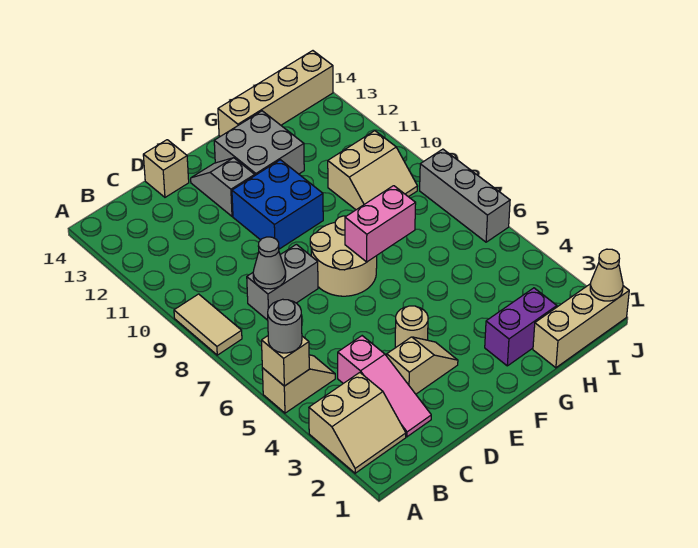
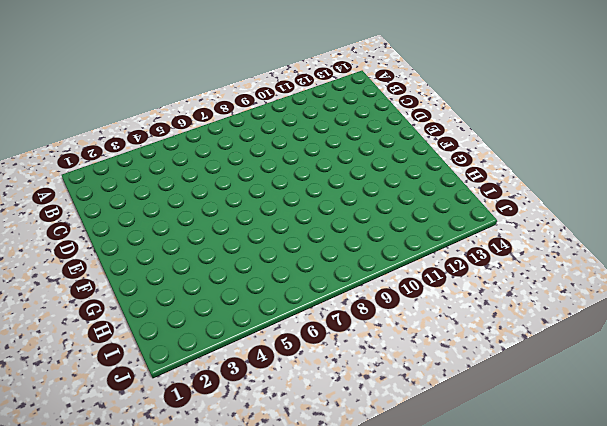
none -> tan slope A2:B3 level 1 top 3
none -> tan slope A5:B5 level 1 top A
none -> tan tile A8:A9 level 1

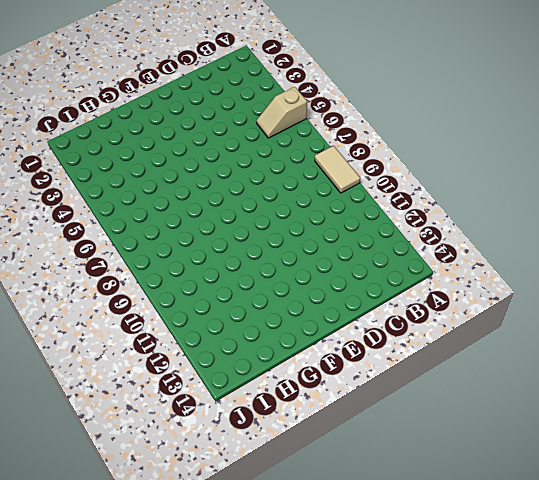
none -> tan slope A2:B3 level 1 top 3
none -> pink slope C2:C4 level 1 top 4
none -> grey brick C8:D8 level 1

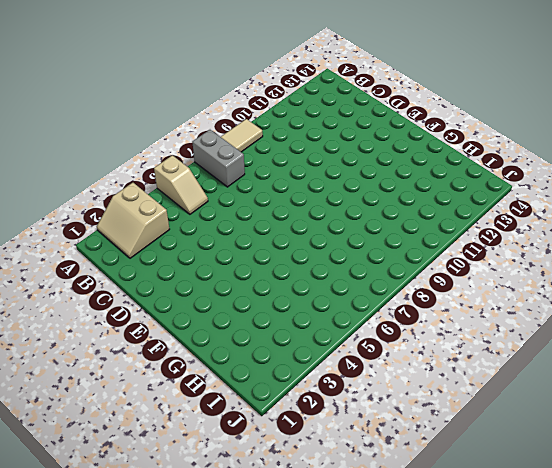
grey brick A7:B7 level 1 -> grey brick C8:D8 level 1
none -> pink slope C2:C4 level 1 top 4
none -> tan slope D3:E3 level 1 top D
none -> tan brick D14 level 1

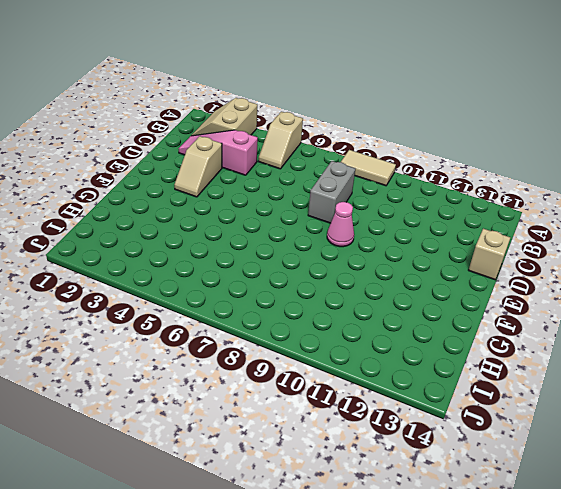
pink cone E9 level 1 -> none
none -> tan round brick E4 level 1
none -> tan round brick E7:F8 level 1
none -> blue brick E10:F11 level 1

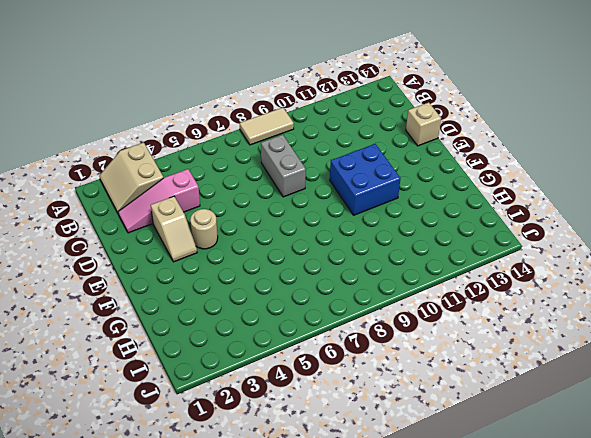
none -> tan slope A5:B5 level 1 top A
none -> tan round brick E7:F8 level 1
none -> grey slope E12:E13 level 1 top 12

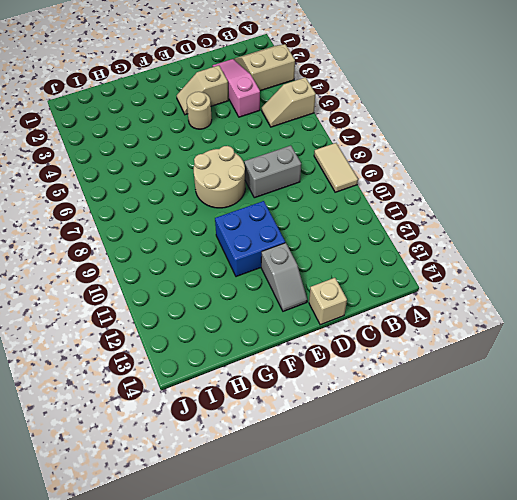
none -> grey brick F12:G13 level 1
none -> purple brick G2:H2 level 1
none -> tan brick G14:J14 level 1

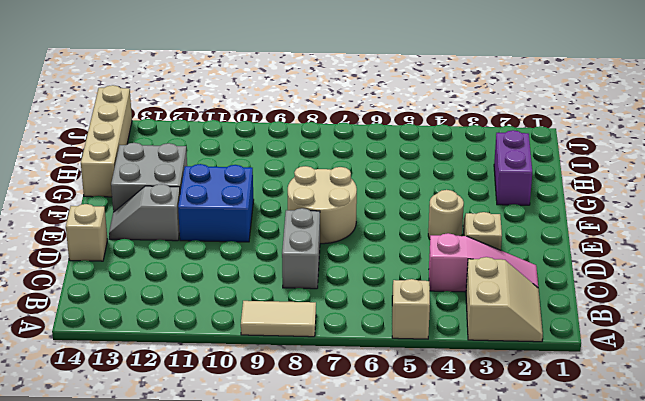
none -> tan brick H1:J1 level 1
none -> tan slope H9:I10 level 1 top 10
none -> grey brick J6:J8 level 1

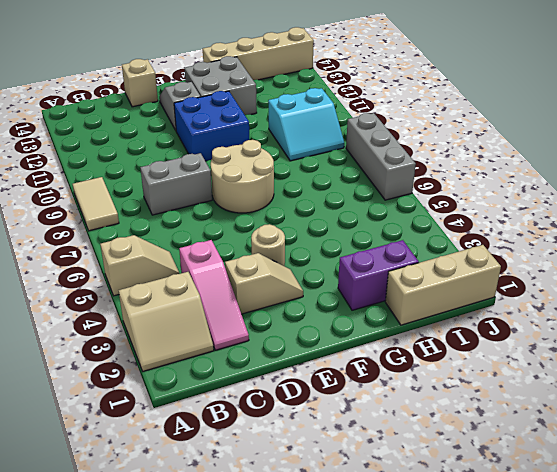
cyan slope H9:I10 level 1 top 10 -> tan slope H9:I10 level 1 top 10
none -> tan brick A5 level 2
none -> grey cone C8 level 2
none -> pink brick F7:G7 level 2

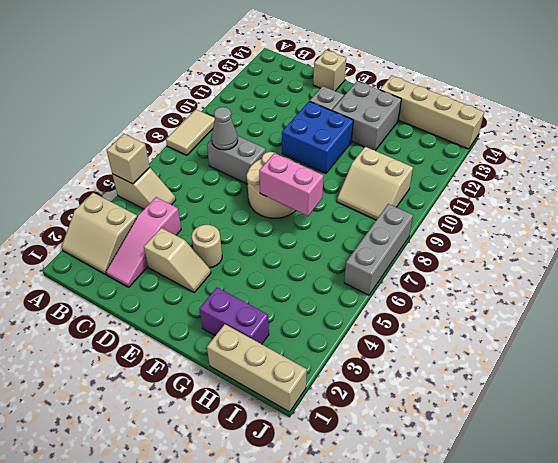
none -> tan cone J1 level 2
none -> grey round brick A5 level 3

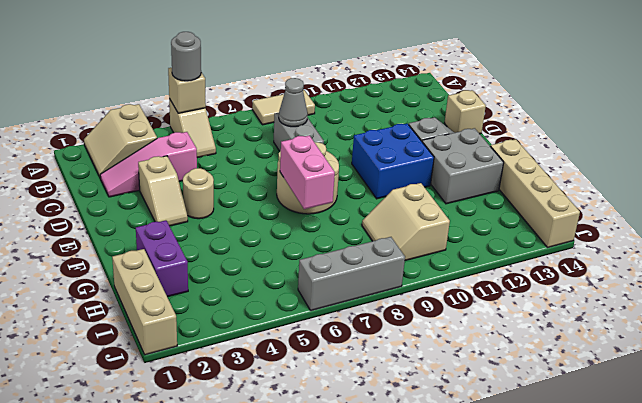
none -> tan cone J1 level 2

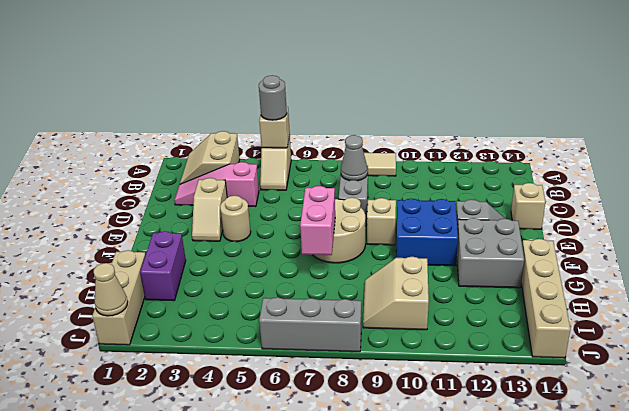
tan brick E9 level 1 -> none

